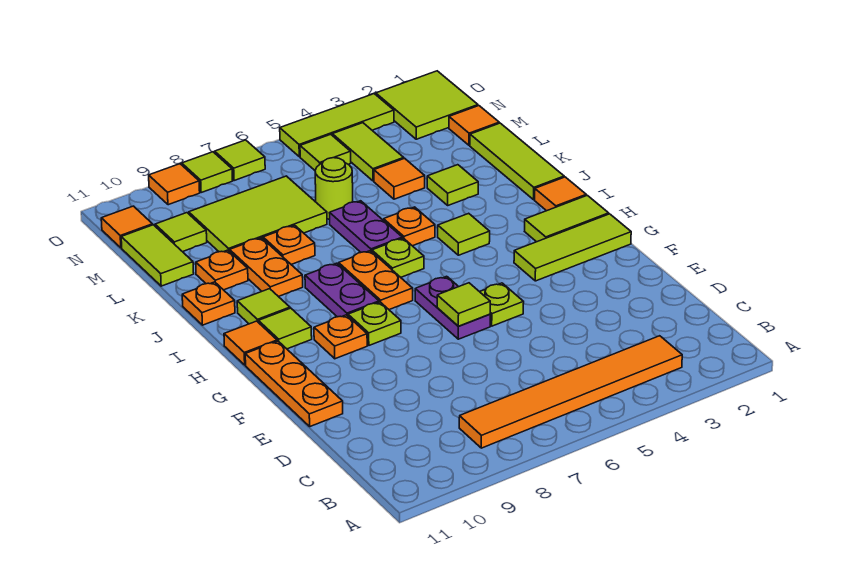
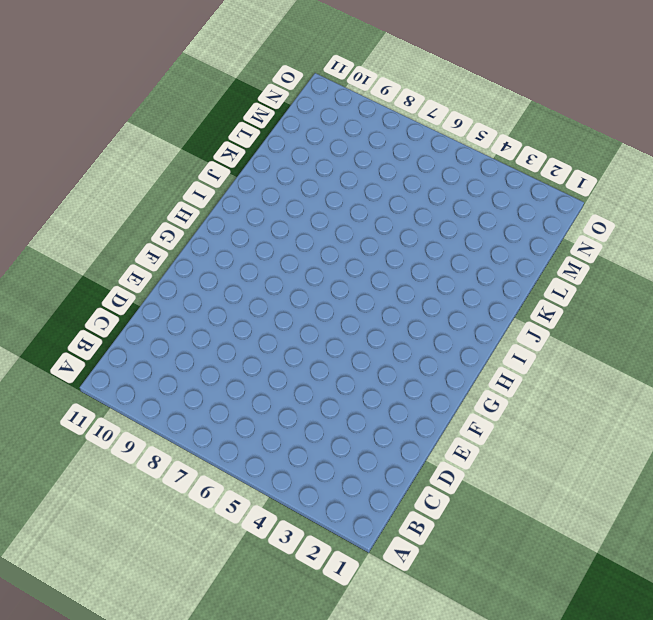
none -> orange tile B3:B8 level 1
none -> orange plate E11:G11 level 1
none -> lime plate F5 level 1
none -> purple plate F6:G6 level 1

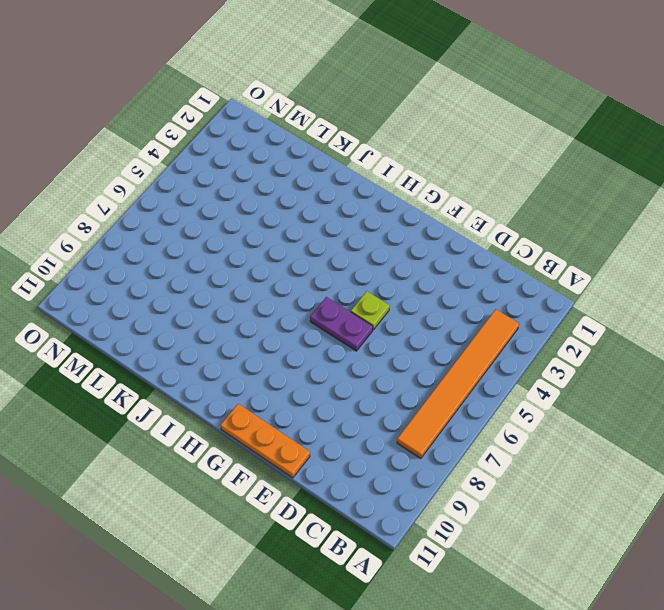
none -> lime tile G1:G3 level 1
none -> lime plate G8 level 1
none -> orange plate G9 level 1
none -> lime tile H1:H2 level 1

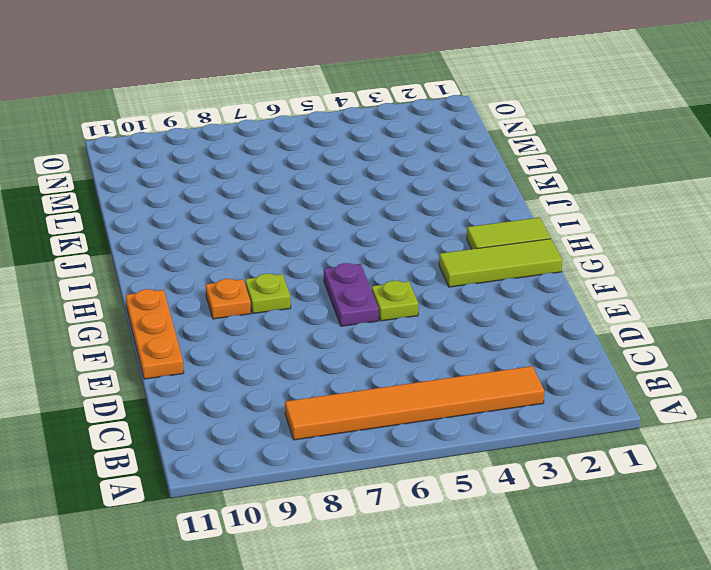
none -> orange plate H7:I7 level 1
none -> purple plate H8:I8 level 1
none -> lime tile H10 level 1
none -> orange tile H11 level 1

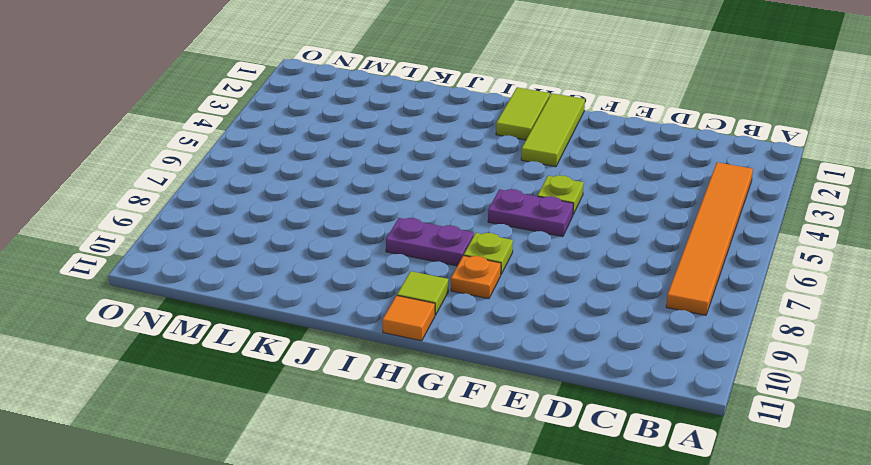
none -> orange plate E11:G11 level 1
none -> orange plate H7:I7 level 1
none -> orange tile I1 level 1
none -> lime tile I4 level 1

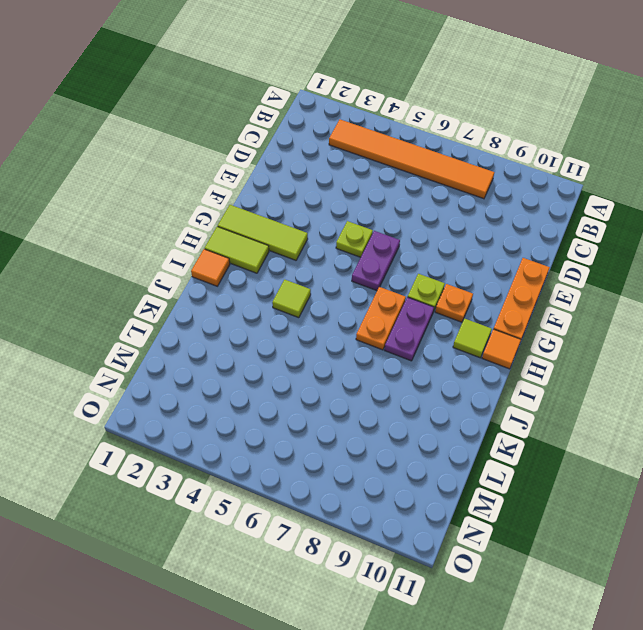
none -> lime plate I6 level 1
none -> lime tile I10 level 1
none -> lime tile J1:L1 level 1
none -> orange plate J5 level 1

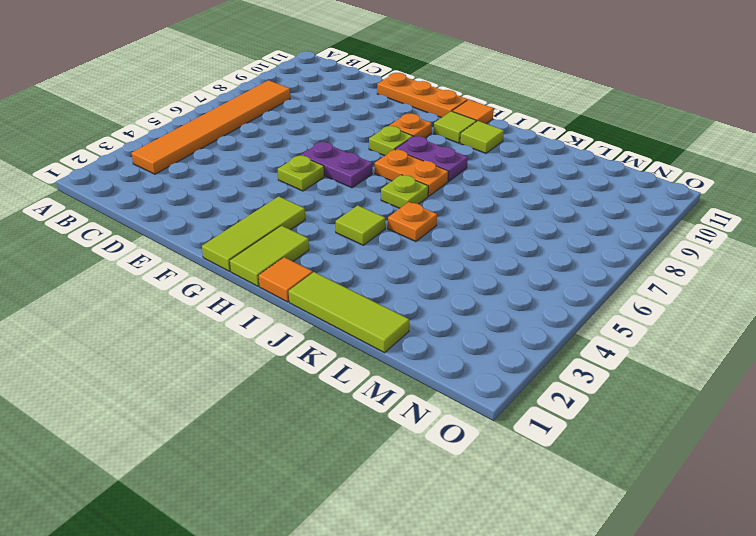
none -> purple plate J6:K6 level 1
none -> orange plate J9:K9 level 1
none -> orange plate J11 level 1
none -> lime tile K3 level 1

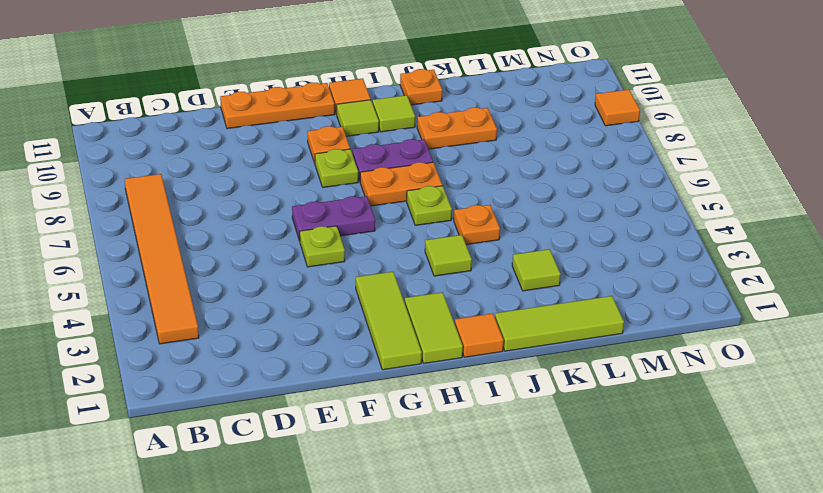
none -> purple plate J6:K6 level 1
none -> orange plate K8 level 1
none -> orange plate K10 level 1
none -> orange tile L4 level 1

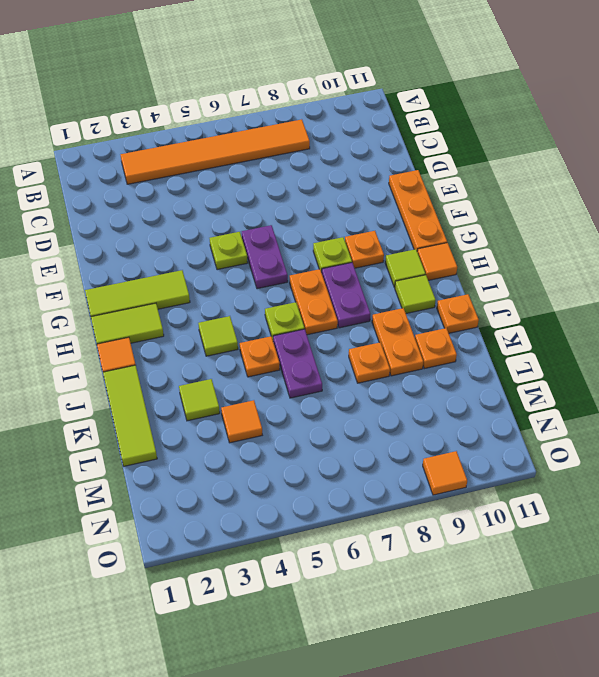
none -> lime round brick L6 level 1
none -> lime tile L7:M9 level 1
none -> lime tile L11:M11 level 1
none -> orange tile M1 level 1

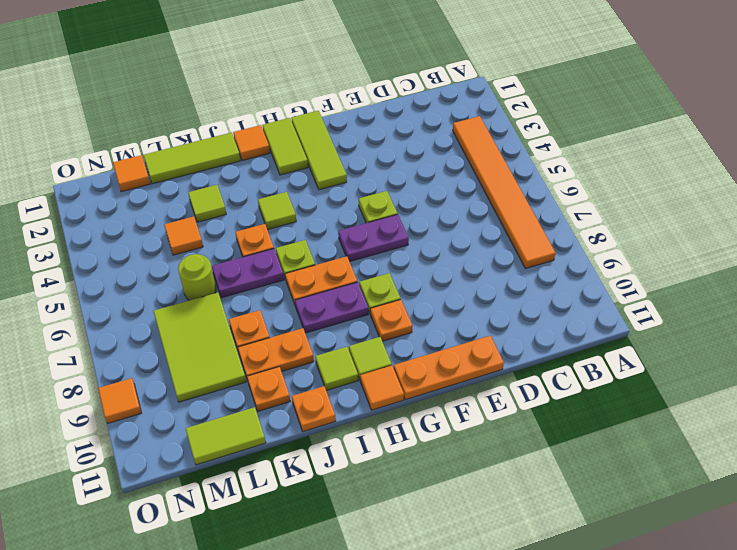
none -> lime tile M4:N4 level 1
none -> lime tile M10 level 1
none -> lime tile N1:O2 level 1
none -> lime tile N5 level 1

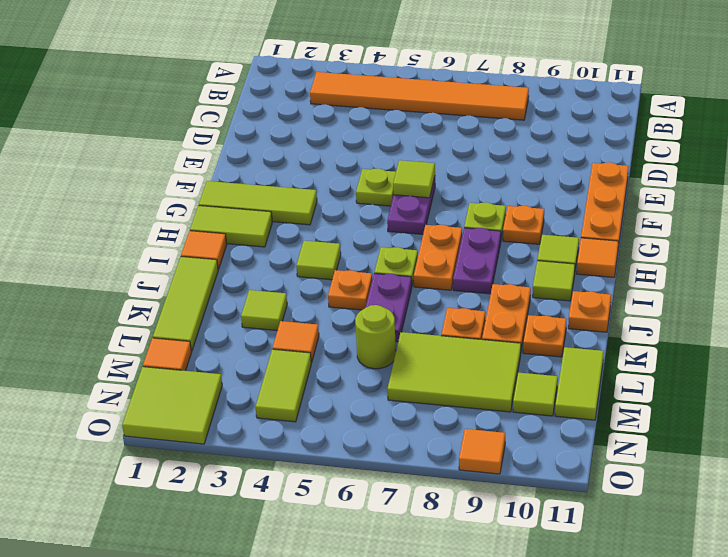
none -> lime tile N5 level 1
none -> orange tile N11 level 1
none -> lime tile O3:O5 level 1
none -> lime tile O7 level 1

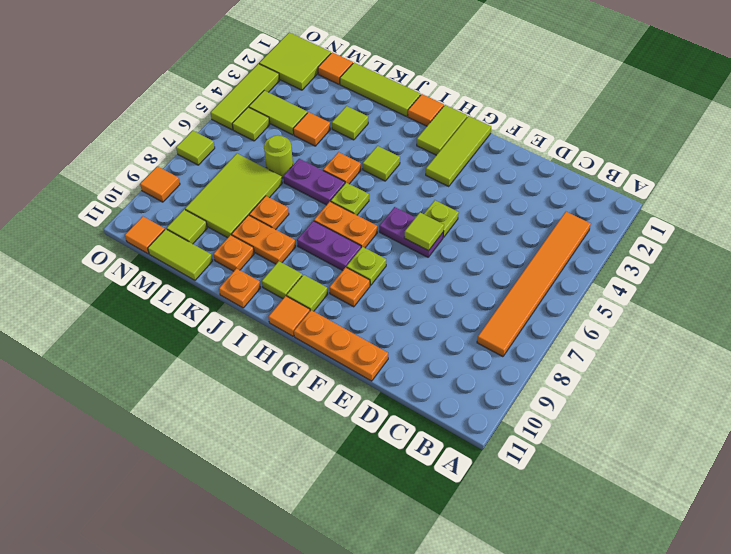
none -> lime tile O8 level 1

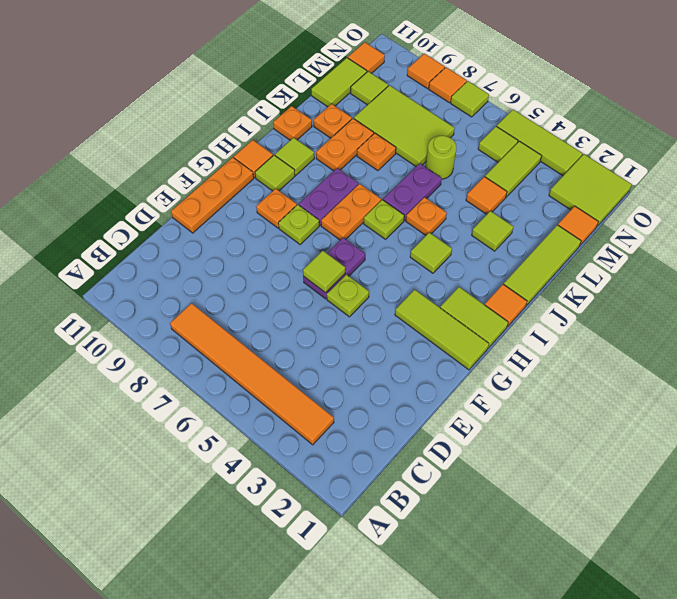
orange tile O8 level 1 -> lime tile O8 level 1

